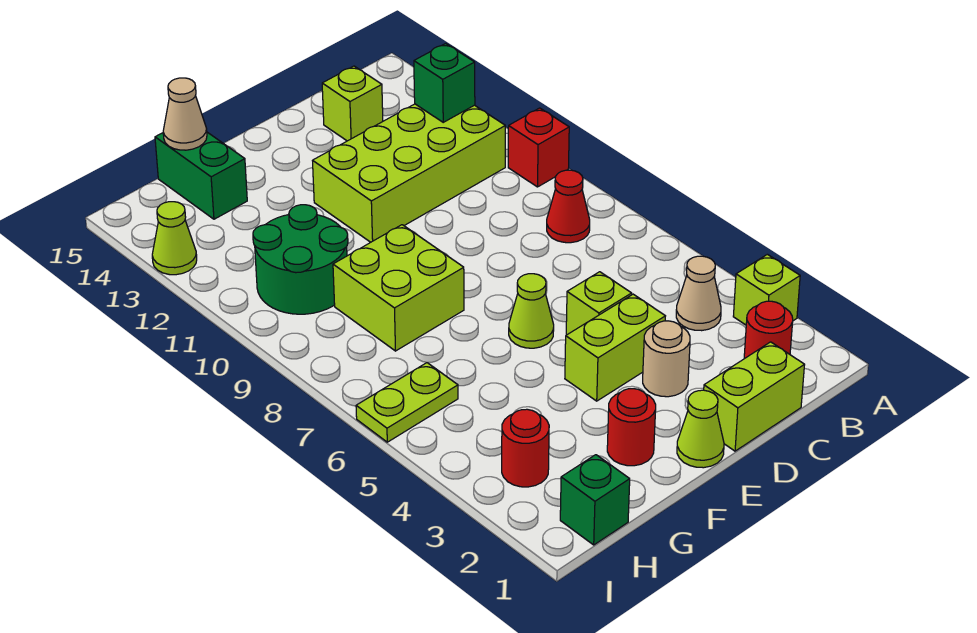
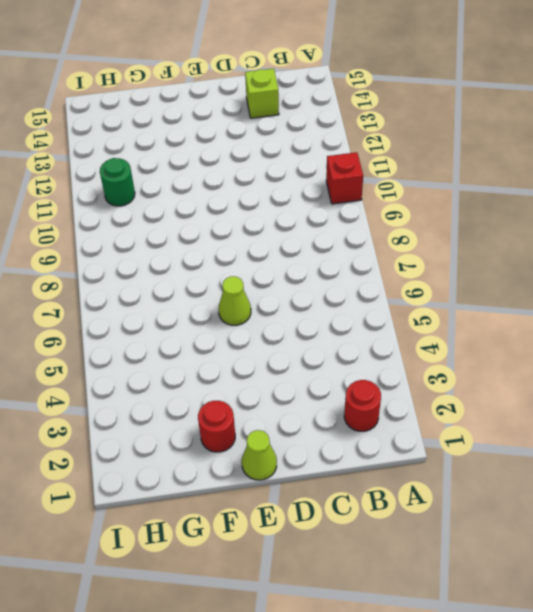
green round brick H11 level 1 -> green round brick G10:H11 level 1
none -> lime brick A3 level 1
none -> tan cone B4 level 1
none -> red cone B8 level 1

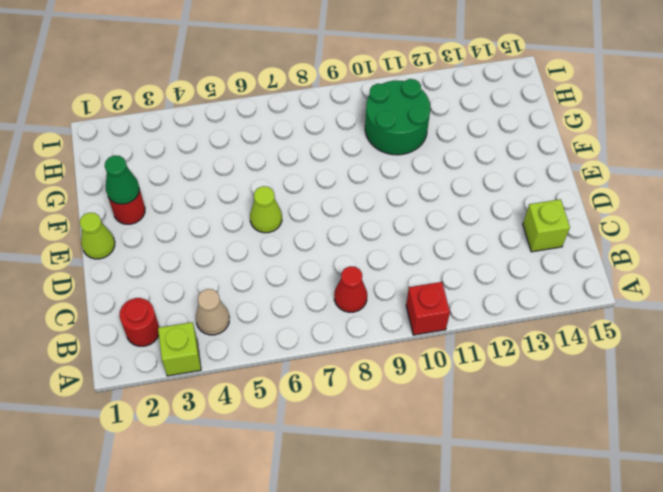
green cone F2 level 2 -> none
none -> lime brick B11:E12 level 1
none -> lime brick C1:D1 level 1
none -> tan round brick D3 level 1

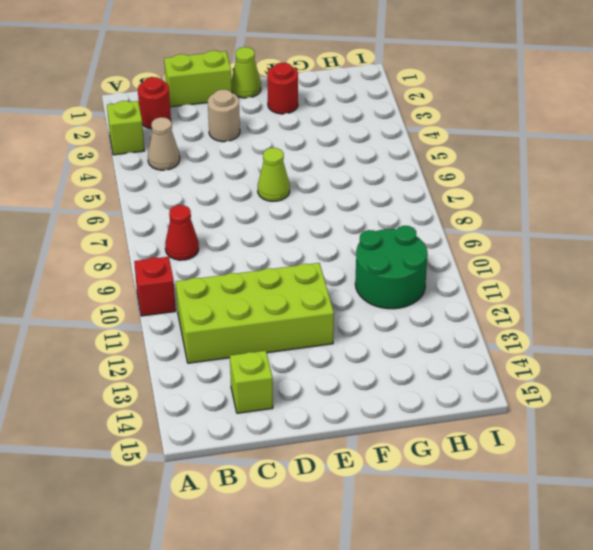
none -> lime brick D4:E4 level 1
none -> lime brick D5 level 1
none -> lime brick F8:G9 level 1

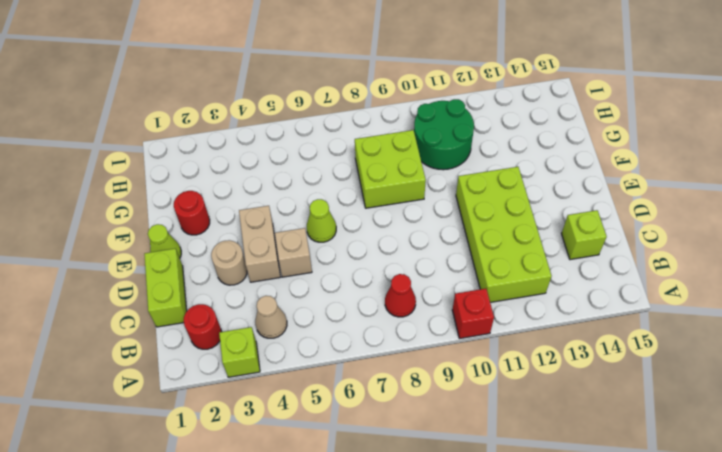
tan brick D4:E4 level 1 -> lime brick D4:E4 level 1
tan brick D5 level 1 -> lime brick D5 level 1
none -> green brick G14:G15 level 1
none -> green brick H1 level 1
none -> red round brick H3 level 1

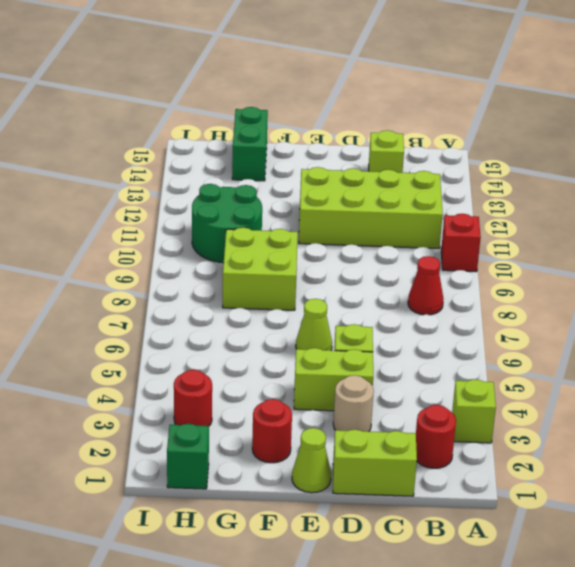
none -> tan cone B4 level 1
none -> lime plate H6:I6 level 1
none -> lime cone I13 level 1

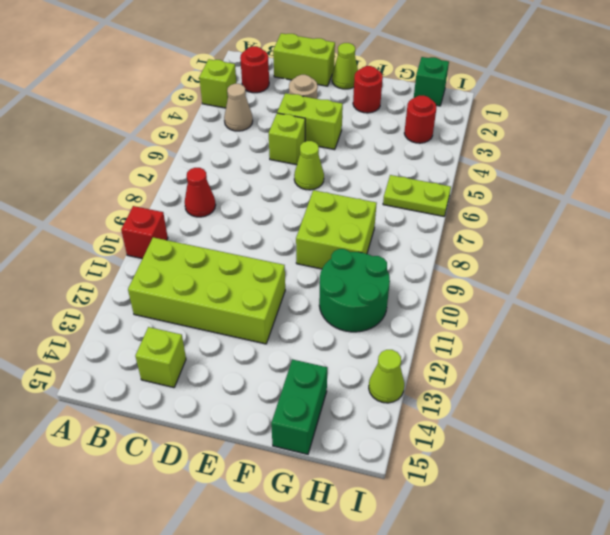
none -> green brick B12 level 2
none -> tan cone G15 level 2

